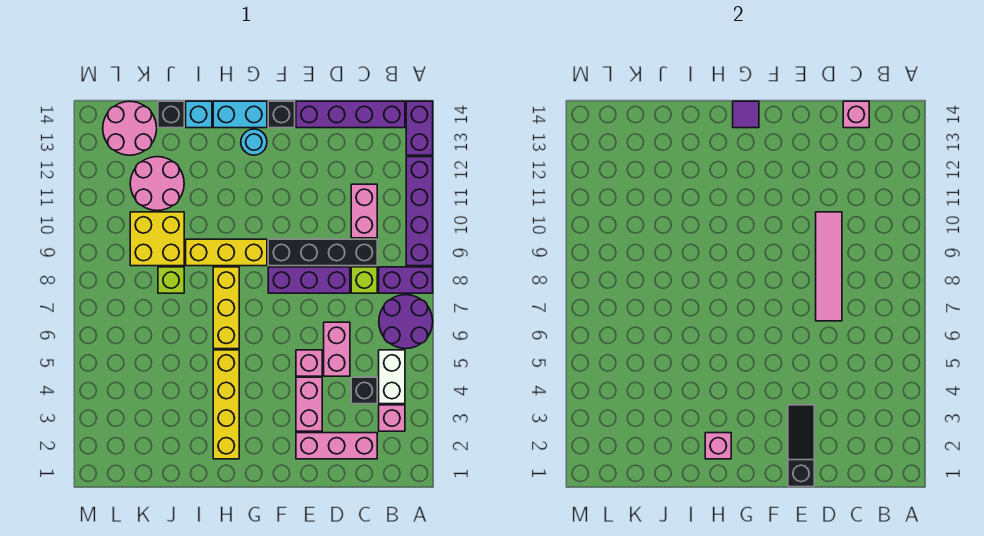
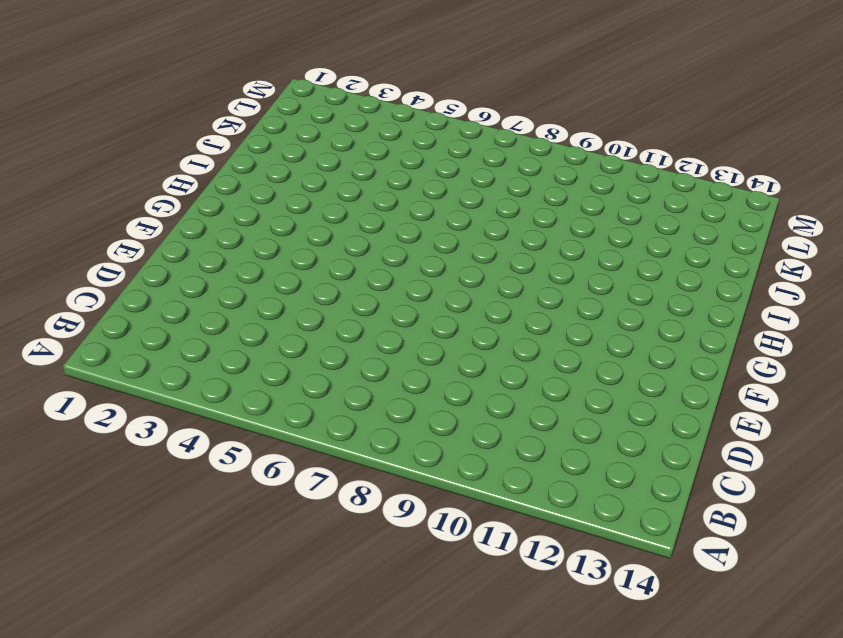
none -> purple round brick A6:B7 level 1
none -> purple brick A8:B8 level 1
none -> purple brick A9:A12 level 1
none -> purple brick A13:A14 level 1

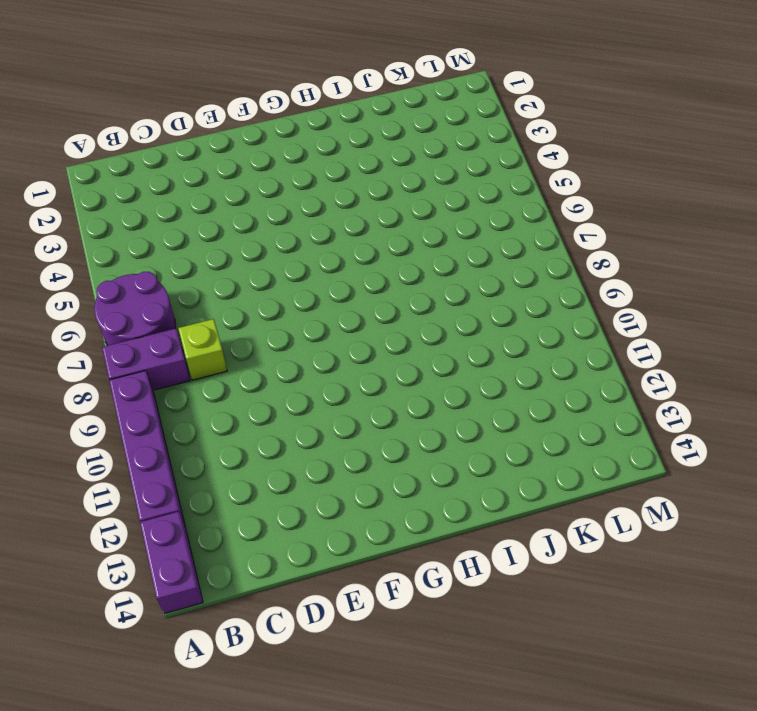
none -> pink brick B3 level 1
none -> white brick B4:B5 level 1
none -> purple brick B14:E14 level 1
none -> pink brick C2:E2 level 1

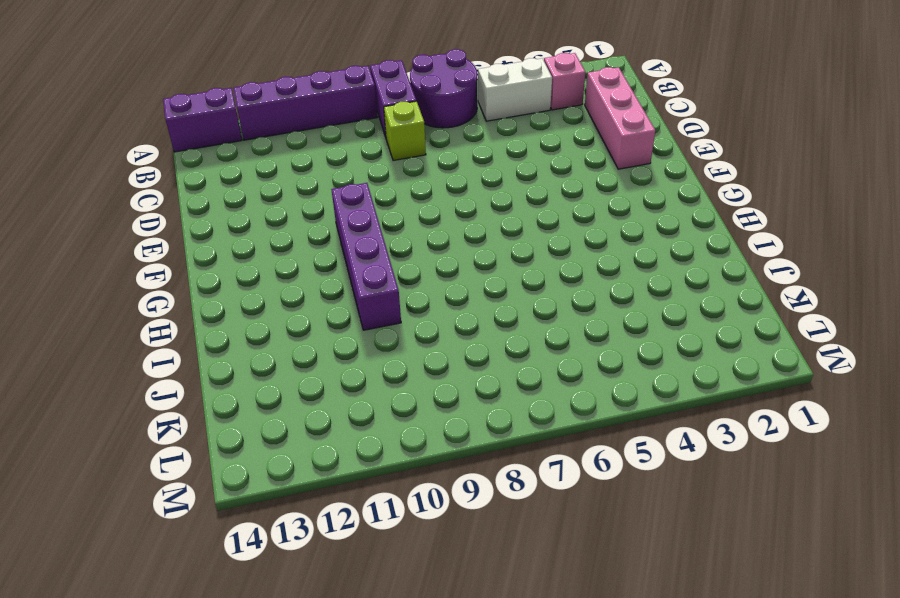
purple brick F10:I10 level 1 -> purple brick B14:E14 level 1
none -> black brick C4 level 1
none -> black brick C9:F9 level 1
none -> pink brick C10:C11 level 1
none -> pink brick D5:D6 level 1

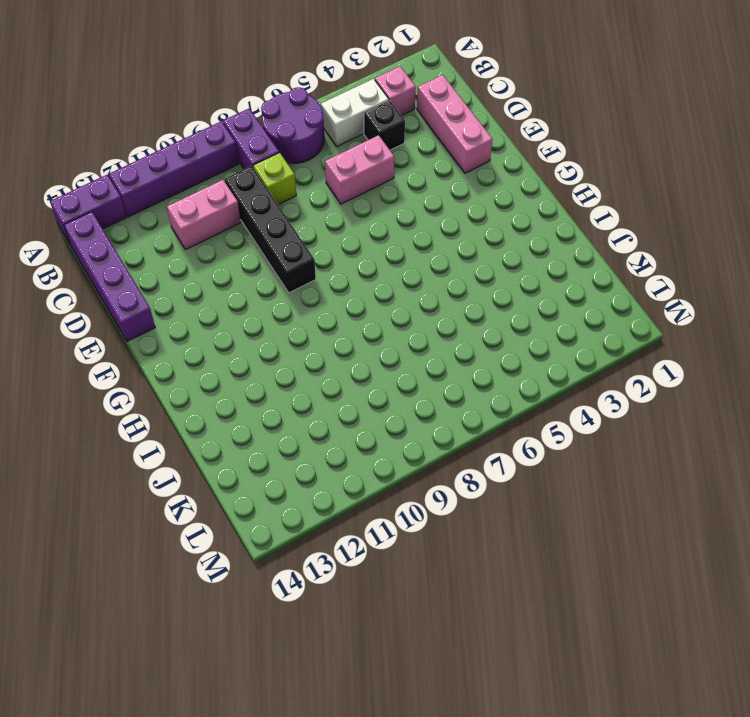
none -> purple brick D8:F8 level 1
none -> pink brick E3:E4 level 1
none -> pink brick E5 level 1
none -> black brick F14 level 1

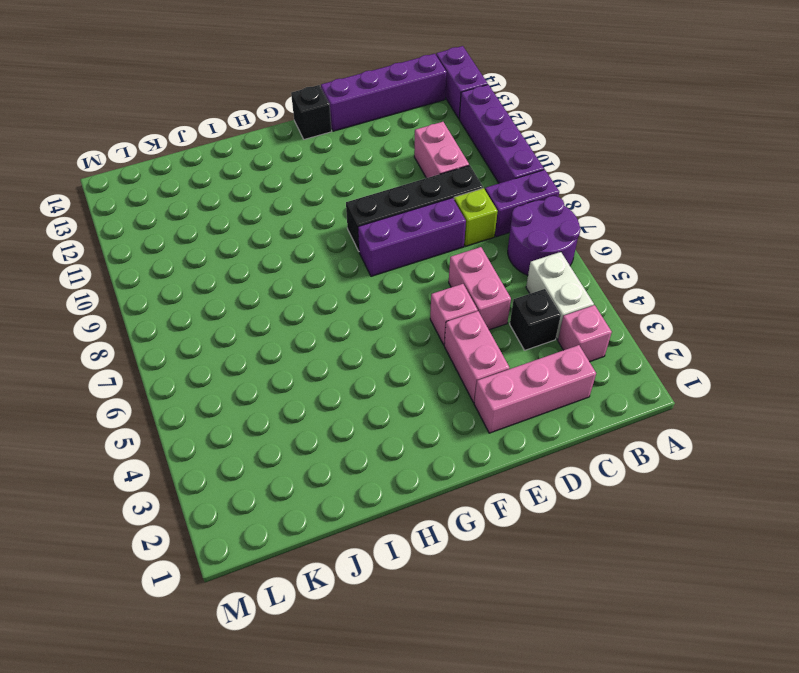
none -> yellow brick G9:I9 level 1
none -> cyan round brick G13 level 1
none -> cyan brick G14:H14 level 1
none -> yellow brick H2:H5 level 1

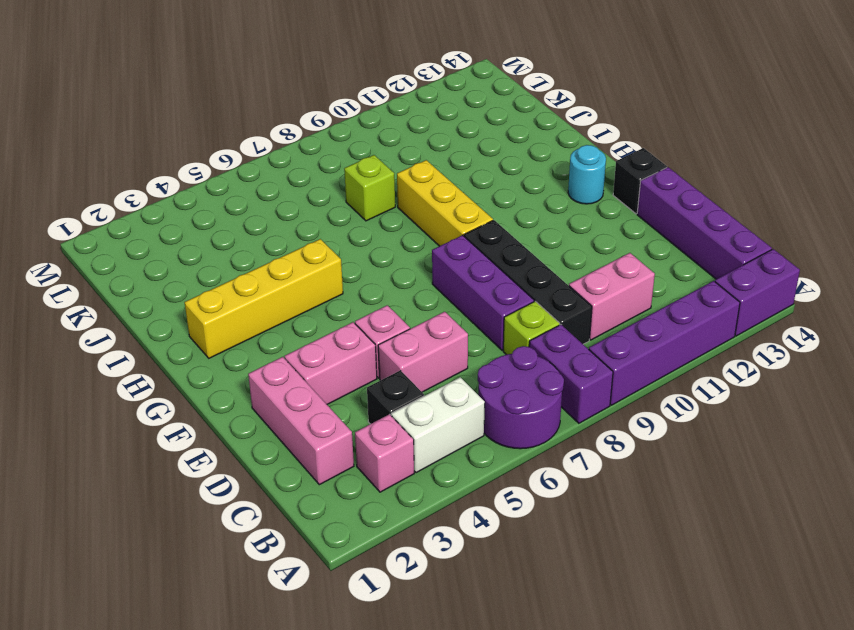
none -> cyan brick G14:H14 level 1
none -> yellow brick H6:H8 level 1
none -> cyan brick I14 level 1
none -> yellow brick J9:K10 level 1

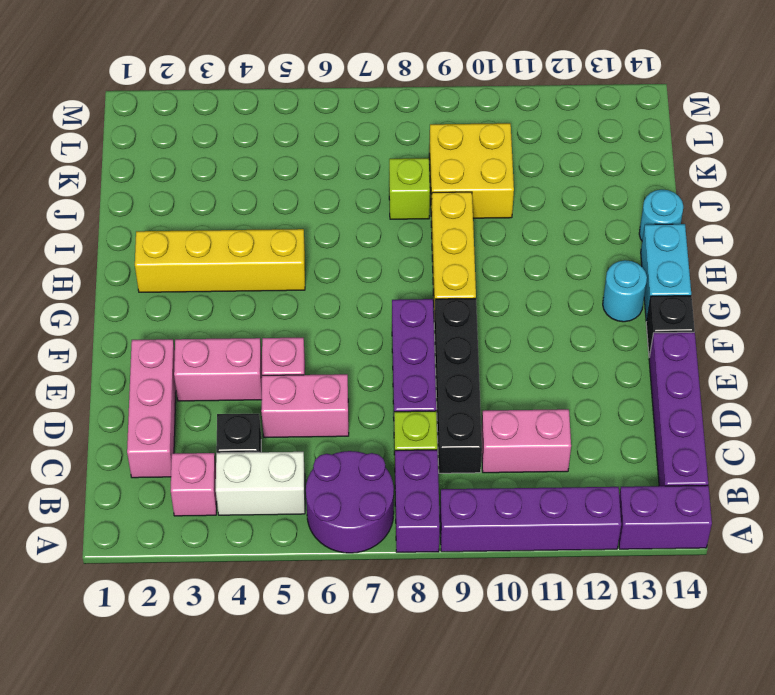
cyan round brick I14 level 1 -> cyan brick I14 level 1
none -> yellow brick H6:H8 level 1
none -> pink round brick J11:K12 level 1
none -> black brick J14 level 1
none -> pink round brick K13:L14 level 1

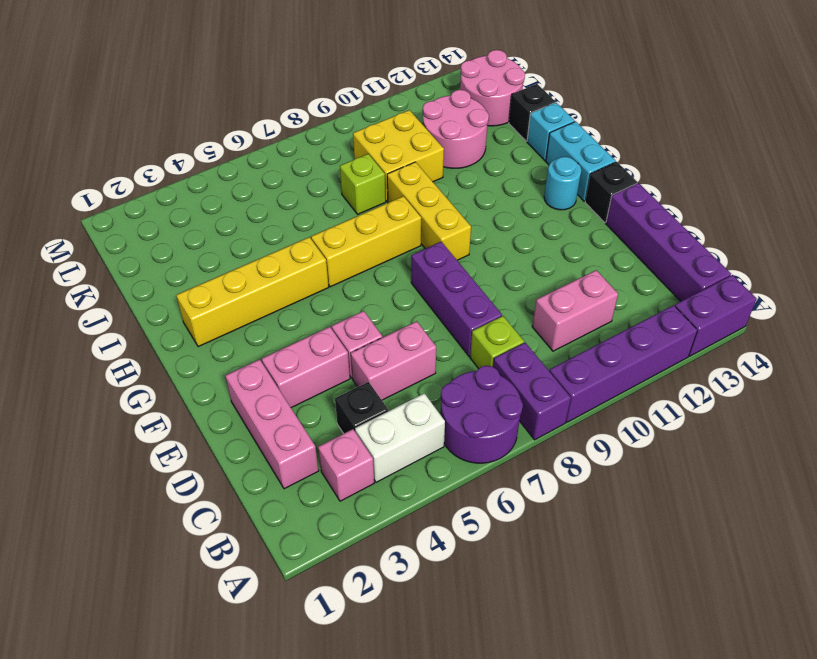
none -> black brick C9:F9 level 1
none -> pink brick C14 level 2
none -> pink tile D7:D10 level 2
none -> black slope E1:E3 level 2 top 1

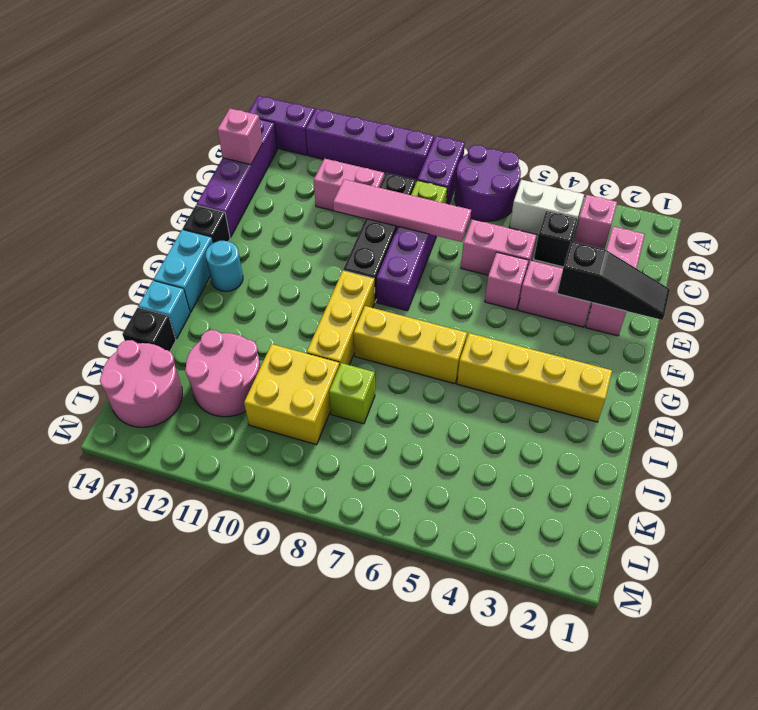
black slope E1:E3 level 2 top 3 -> black slope E1:E3 level 2 top 1
none -> purple tile G14 level 2
none -> pink brick H2 level 2

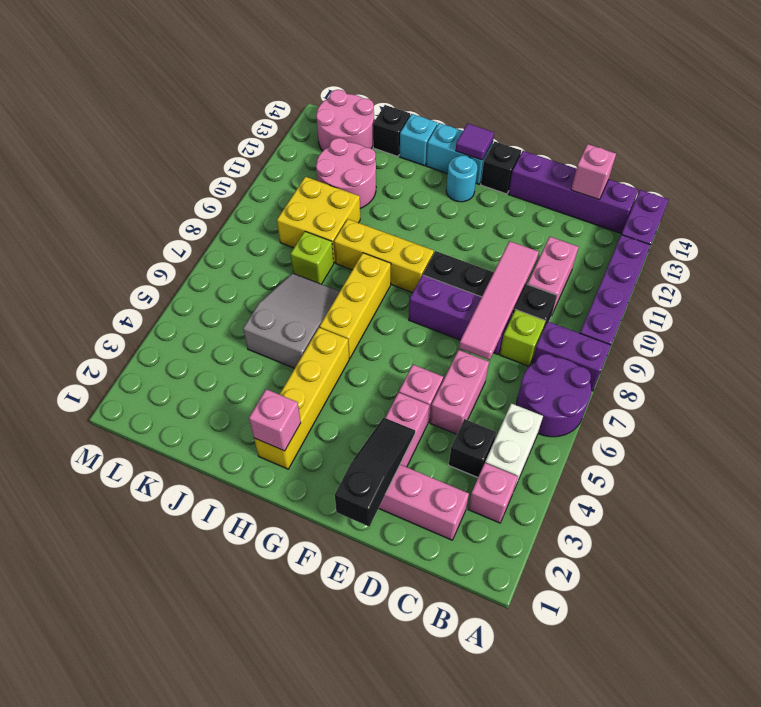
grey slope I5:J7 level 1 top 5 -> none

